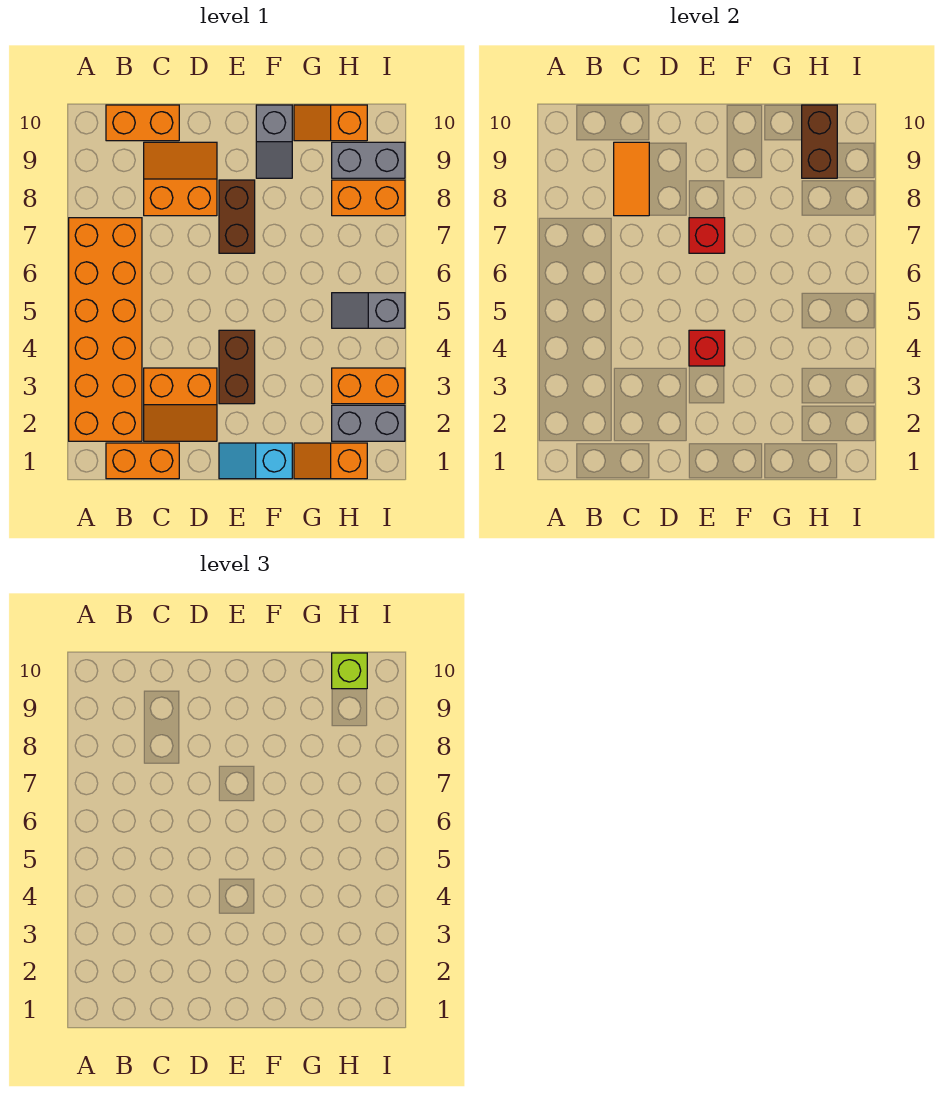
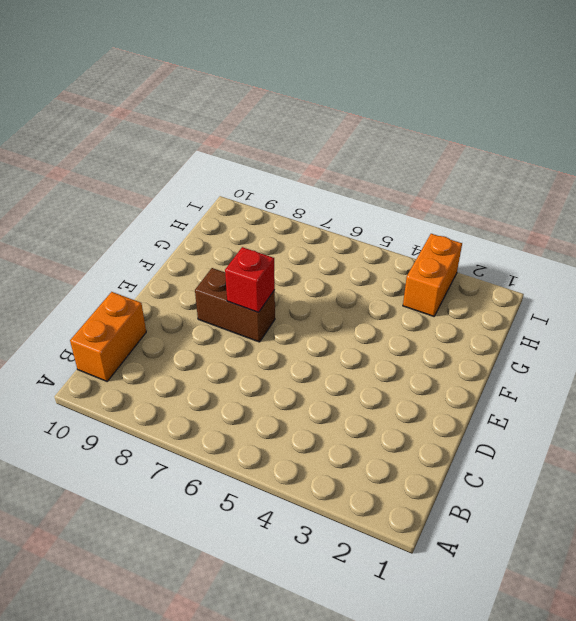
none -> orange brick A2:B7 level 1
none -> orange brick B1:C1 level 1
none -> orange slope C2:D3 level 1 top 3

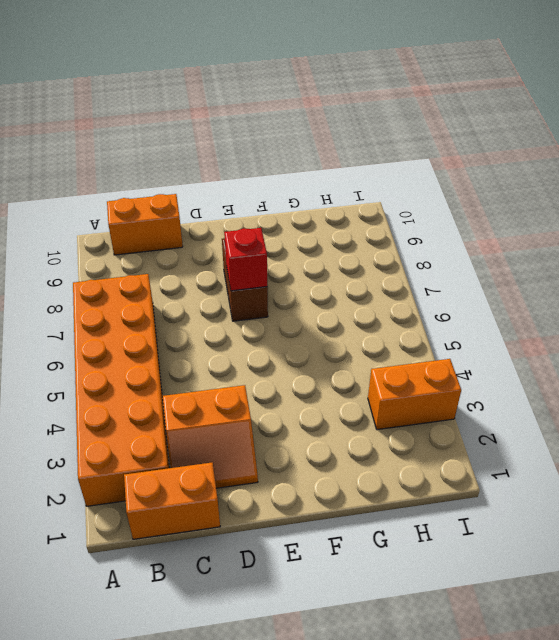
none -> orange slope C8:D9 level 1 top 8
none -> cyan slope E1:F1 level 1 top F
none -> brown brick E3:E4 level 1

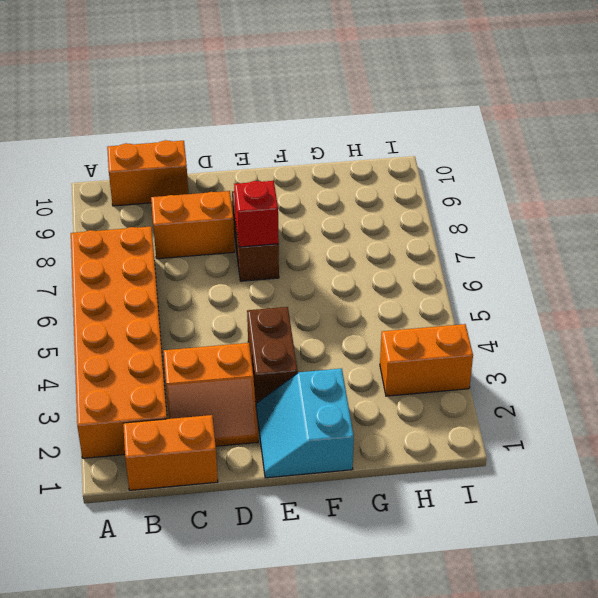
cyan slope E1:F2 level 1 top F -> cyan slope E1:F1 level 1 top F
none -> grey slope F9:F10 level 1 top 10
none -> orange slope G1:H1 level 1 top H
none -> orange slope G10:H10 level 1 top H

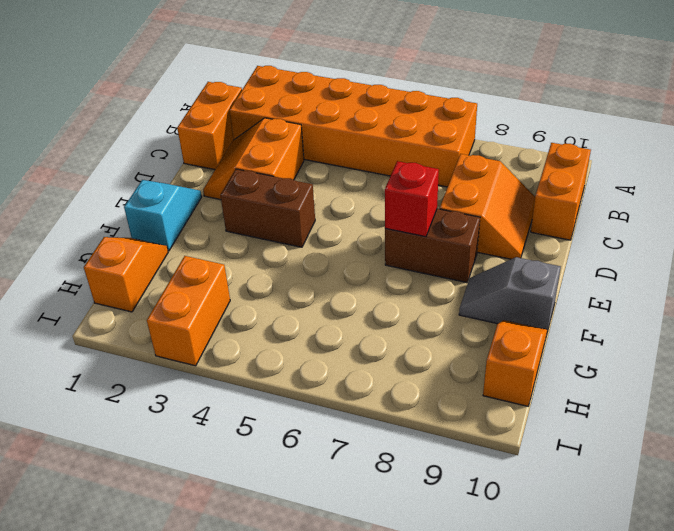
none -> grey brick H2:I2 level 1
none -> grey slope H5:I5 level 1 top I
none -> orange brick H8:I8 level 1

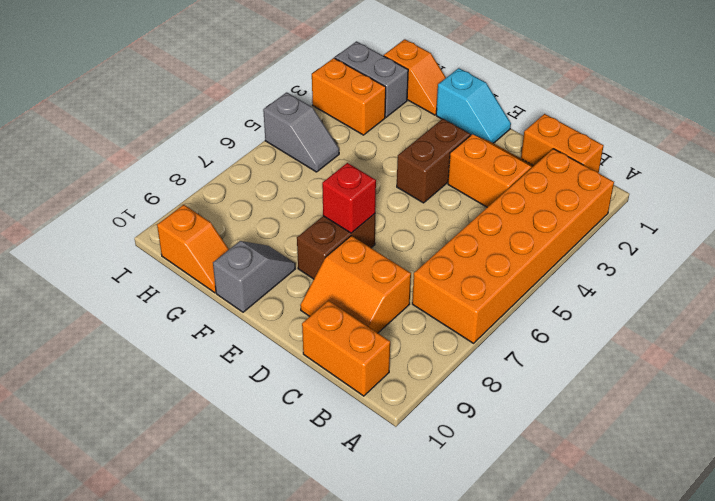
none -> orange brick H8:I8 level 1
none -> grey brick H9:I9 level 1
none -> orange tile C8:C9 level 2

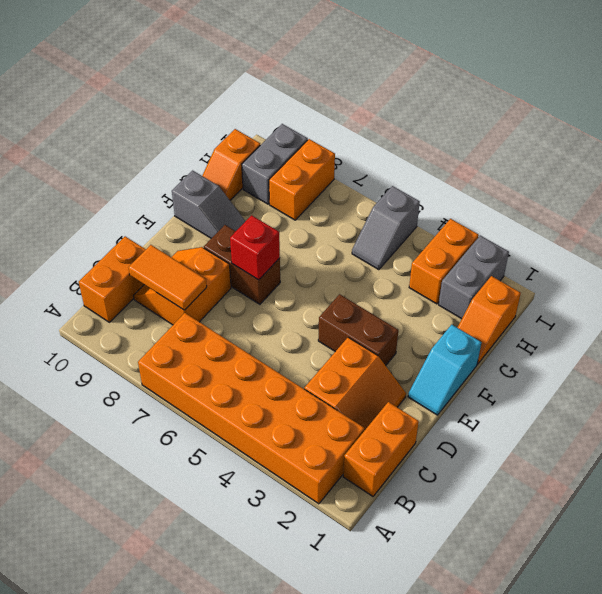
none -> red brick E4 level 2
none -> brown brick H9:H10 level 2
none -> lime brick H10 level 3

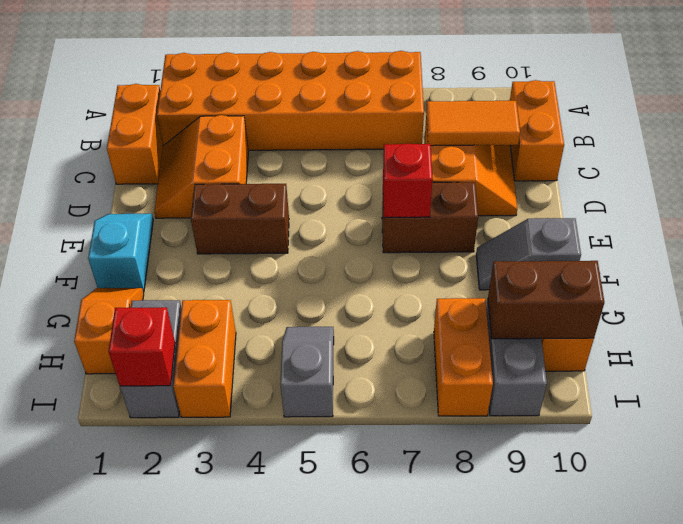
red brick I2 level 2 -> red brick E4 level 2
none -> lime brick H10 level 3

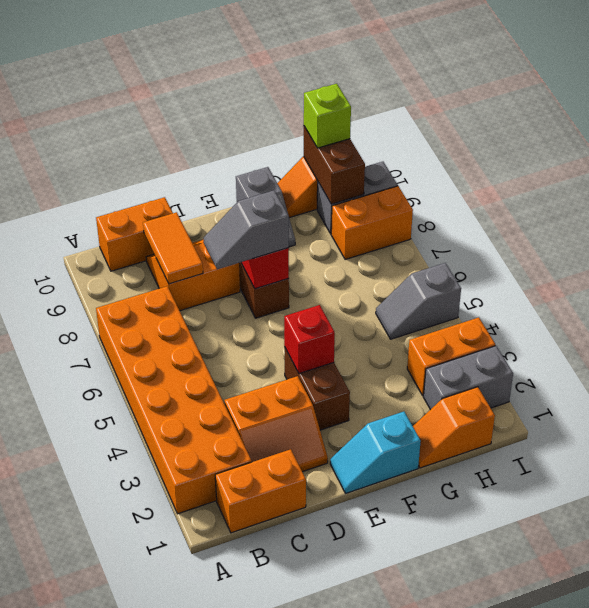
grey slope D7:E7 level 3 top E -> none

